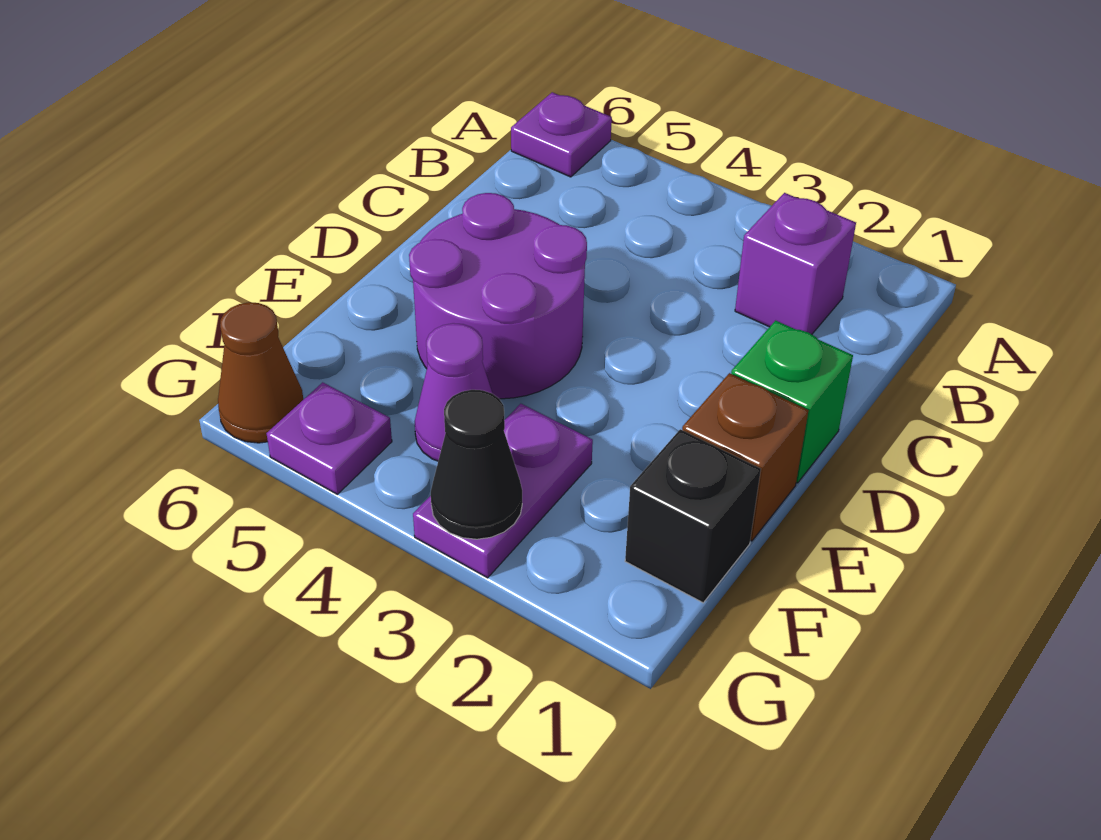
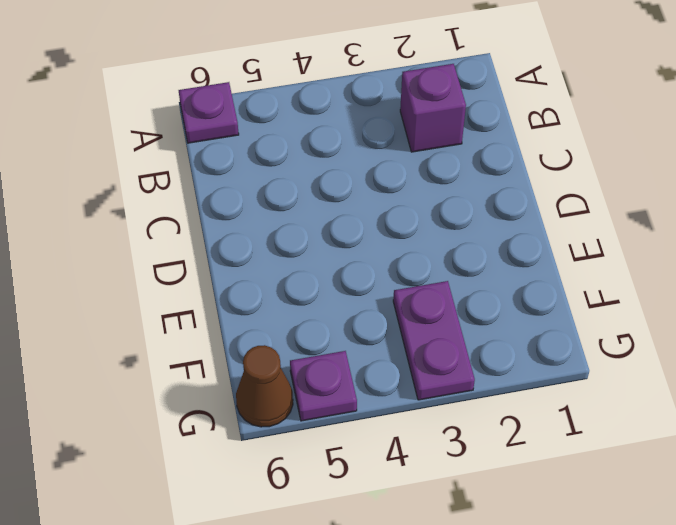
none -> green brick D1 level 1
none -> purple round brick D4:E5 level 1

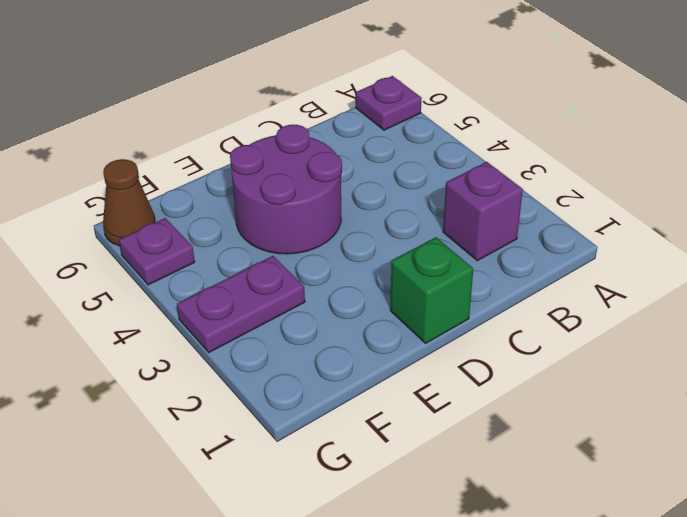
none -> brown brick E1 level 1
none -> black brick F1 level 1

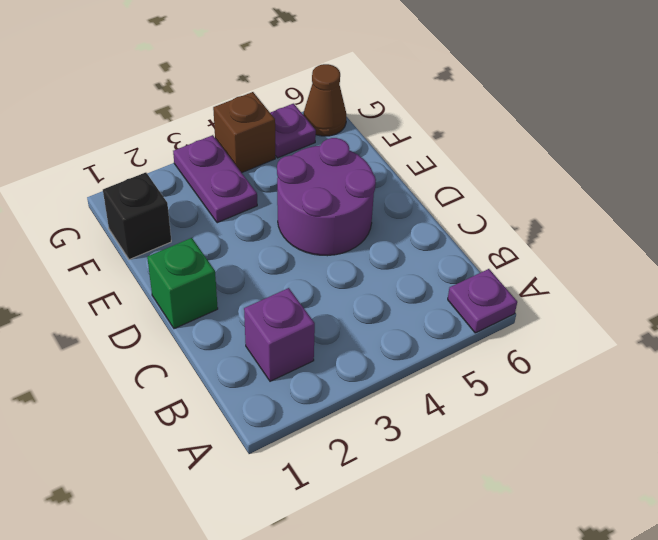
brown brick G4 level 1 -> brown brick E1 level 1
none -> purple cone F4 level 1
none -> black cone G3 level 2

